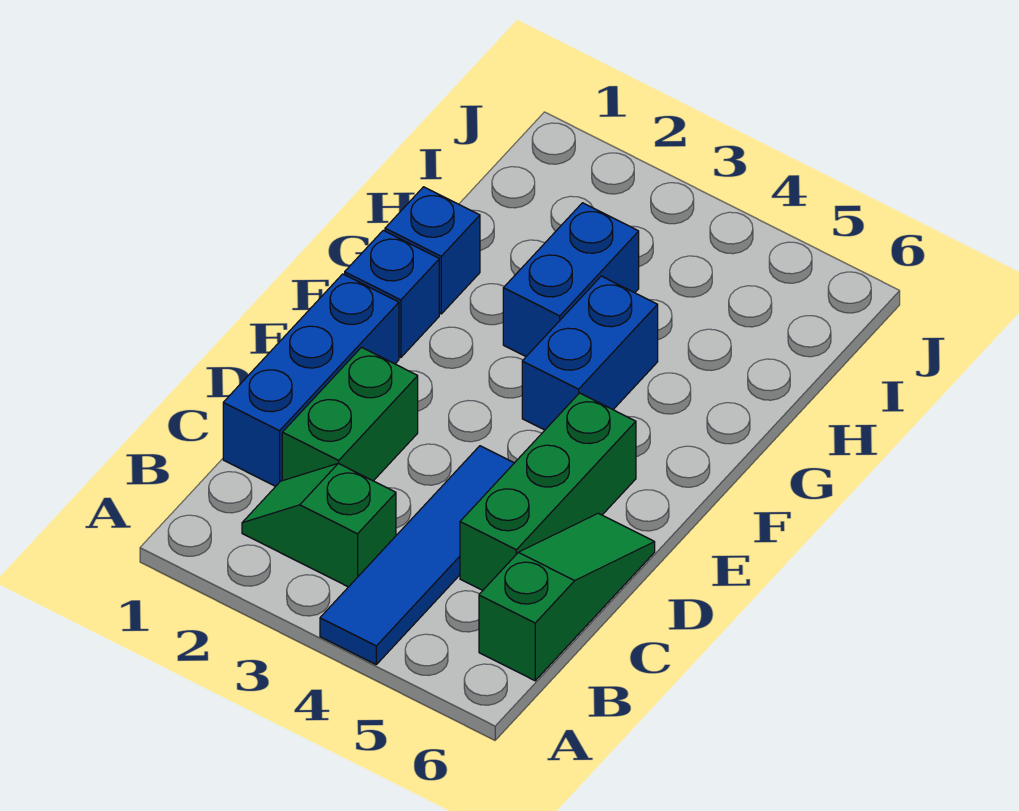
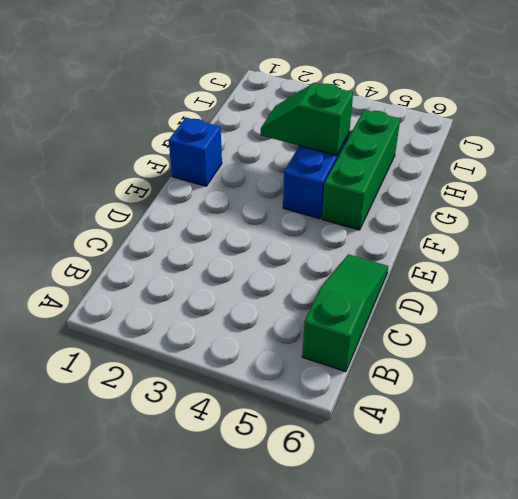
green brick F5:H5 level 1 -> green brick C5:E5 level 1
green slope G3:G4 level 2 top 4 -> green slope B2:B3 level 1 top 3
none -> blue tile A4:D4 level 1
none -> blue brick C1:E1 level 1

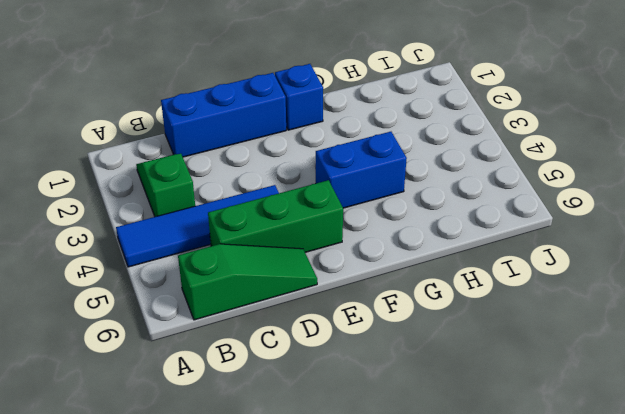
none -> green brick C2:D2 level 1
none -> blue brick G1 level 1

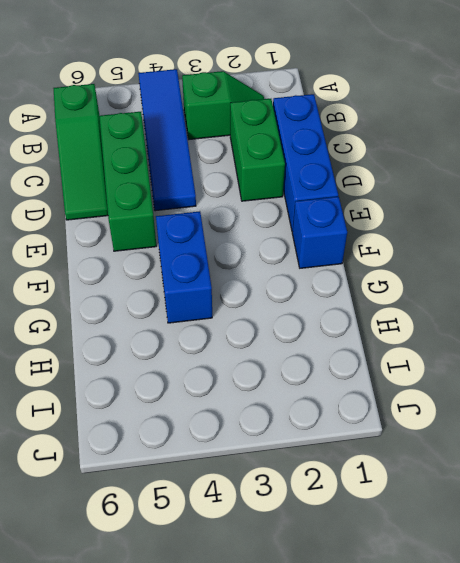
none -> blue brick G1 level 1
none -> blue brick G3:H3 level 1

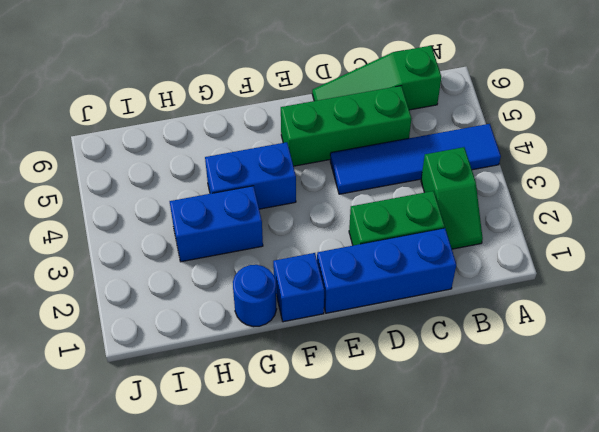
blue round brick G1 level 1 -> blue brick G1 level 1

